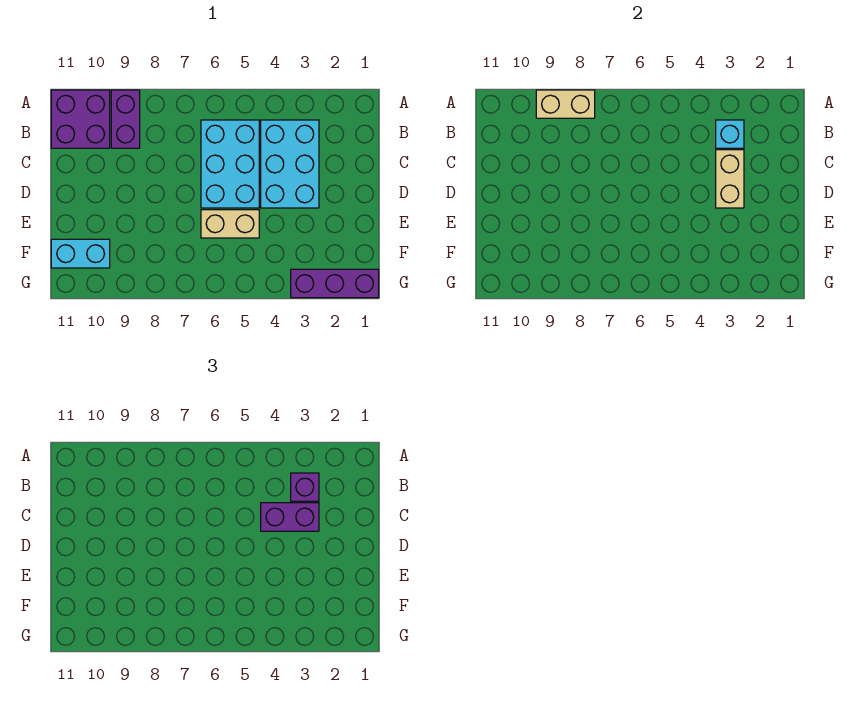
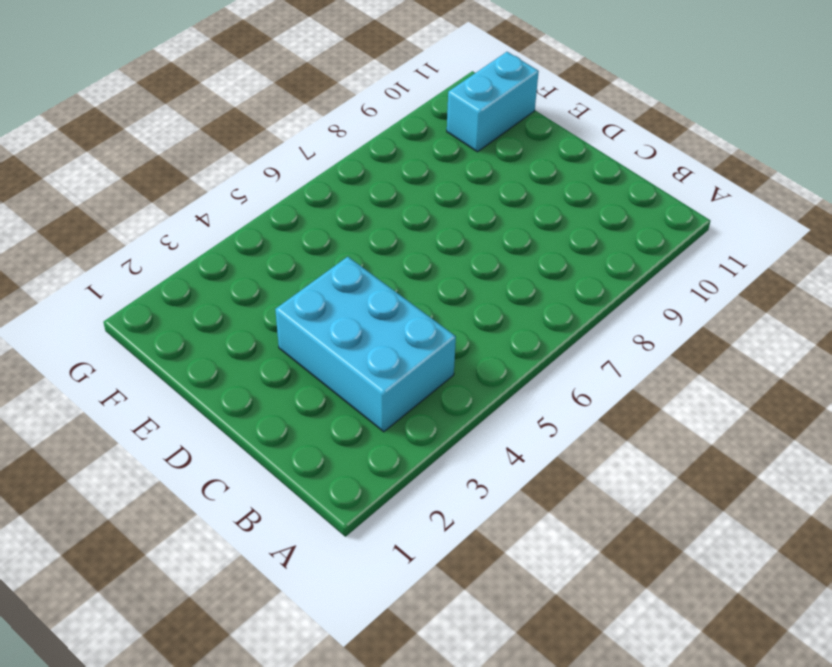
none -> purple brick A9:B9 level 1
none -> purple brick A10:B11 level 1
none -> cyan brick B5:D6 level 1

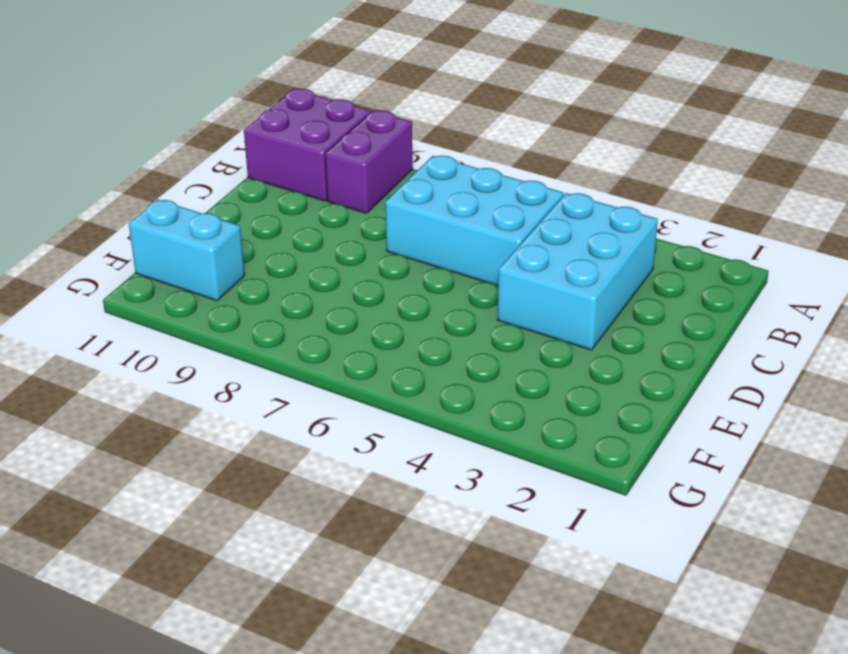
cyan brick B5:C7 level 1 -> cyan brick B5:D6 level 1
none -> tan brick E5:E6 level 1
none -> purple brick G1:G3 level 1
none -> tan brick A8:A9 level 2

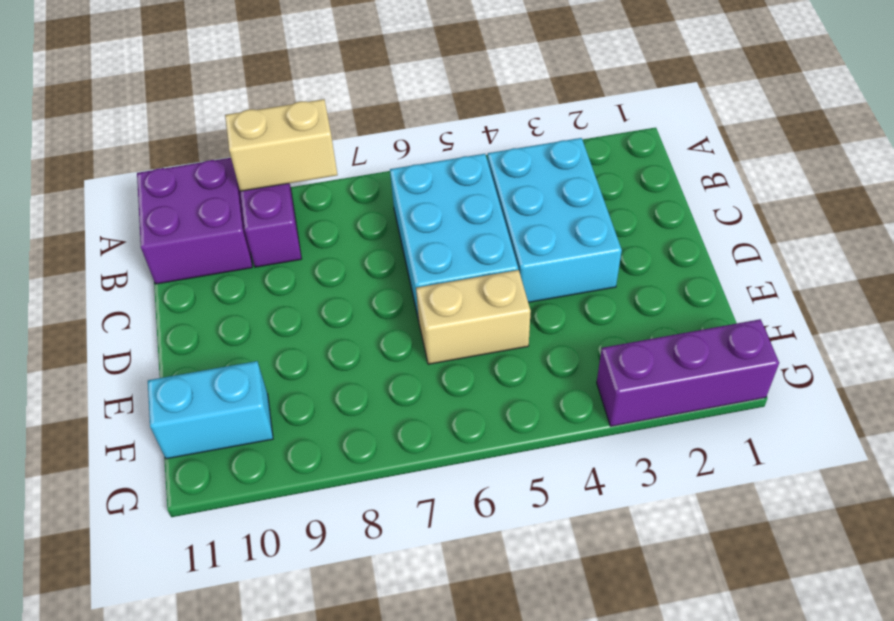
none -> cyan brick B3 level 2
none -> tan brick C3:D3 level 2
none -> purple brick B3 level 3

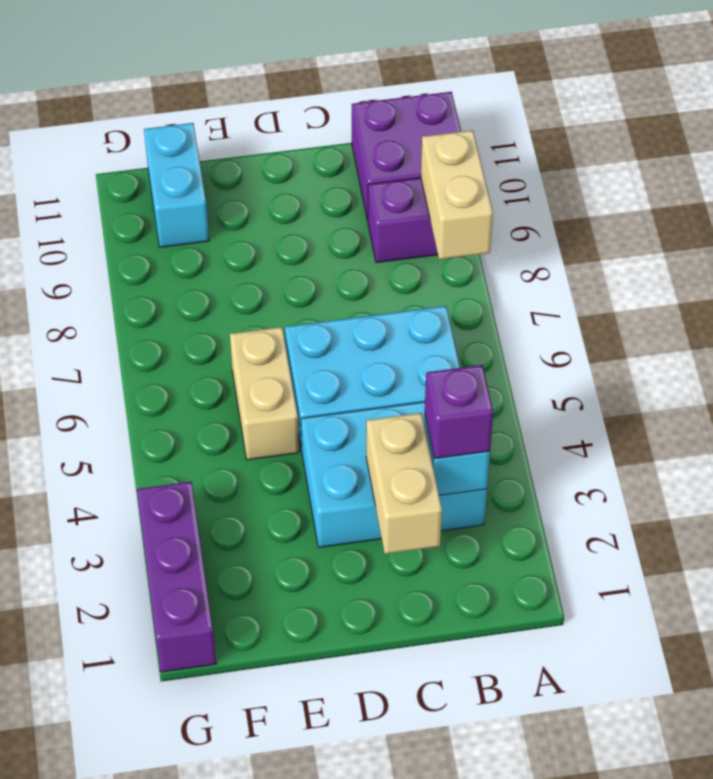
tan brick C2:C3 level 2 -> tan brick C3:D3 level 2
none -> purple brick C3:C4 level 3

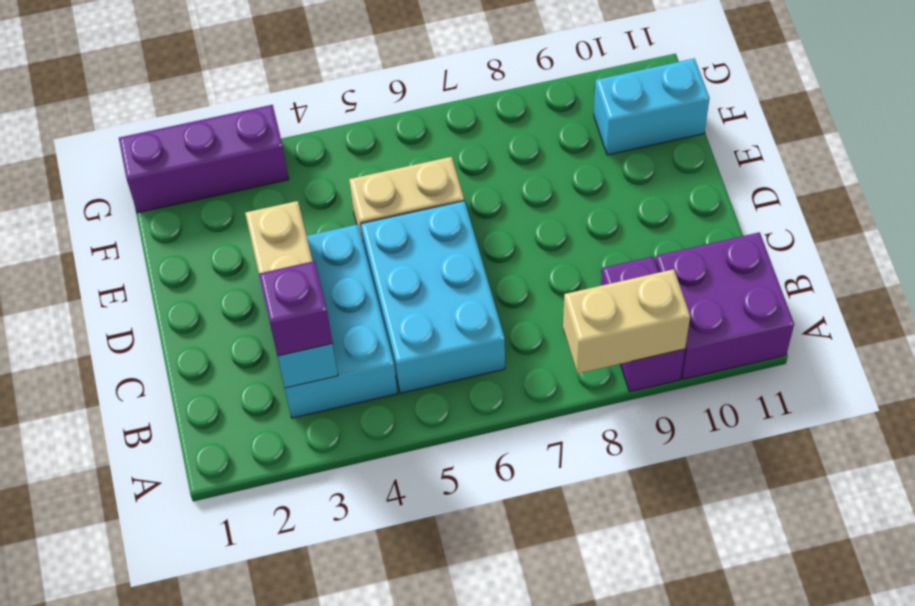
none -> purple brick C3:C4 level 3

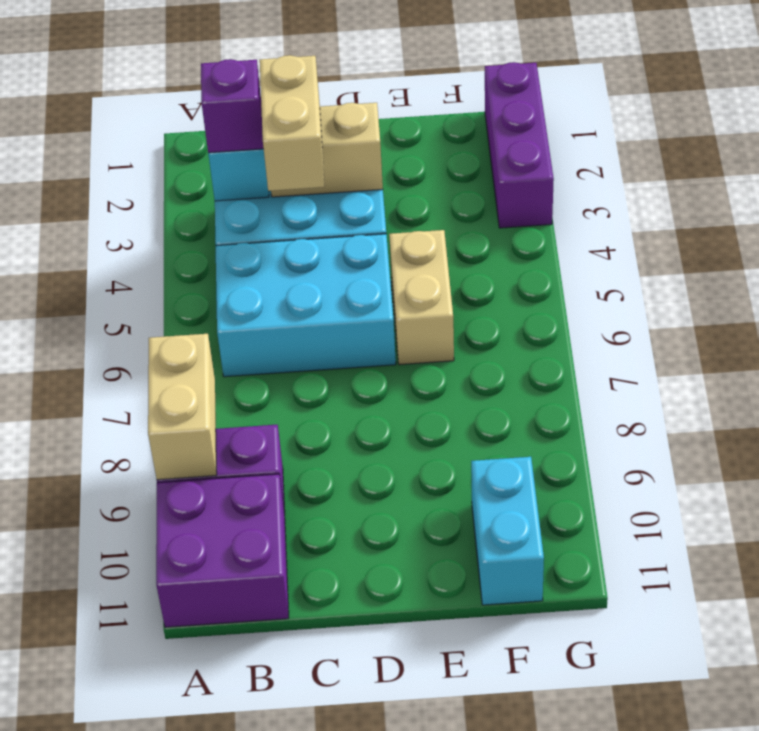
tan brick C3:C4 level 3 -> purple brick C3:C4 level 3

